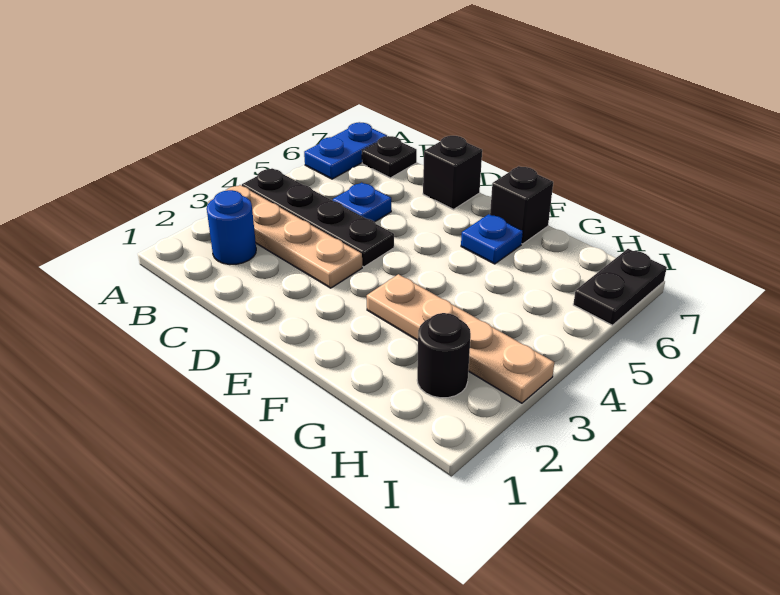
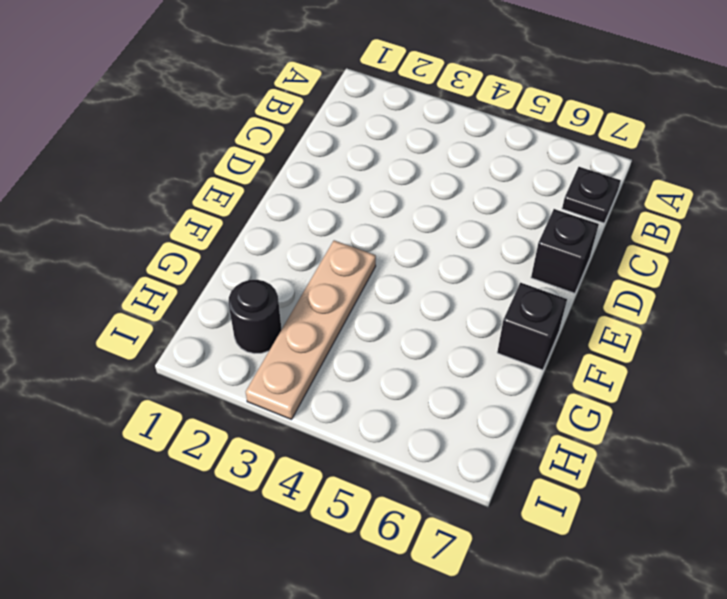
none -> tan plate A3:D3 level 1
none -> black plate A4:D4 level 1
none -> blue plate A6:A7 level 1

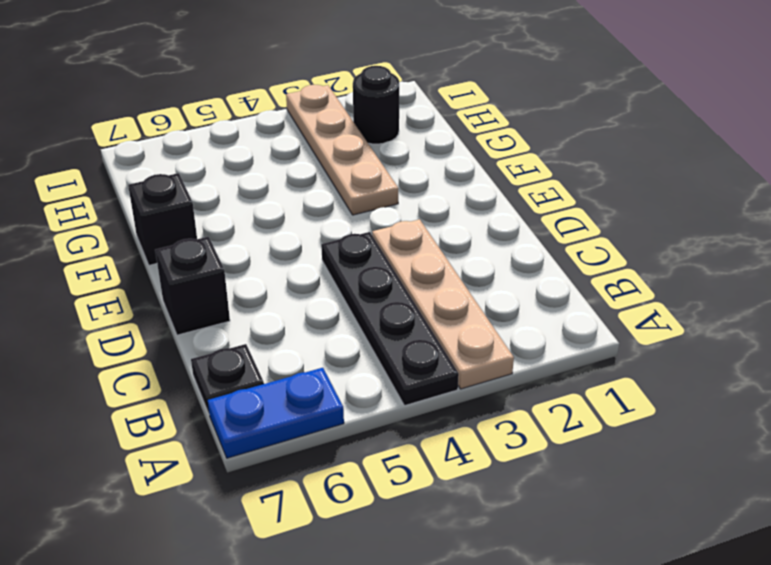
none -> blue round brick B2 level 1
none -> blue plate C5 level 1
none -> blue plate F6 level 1

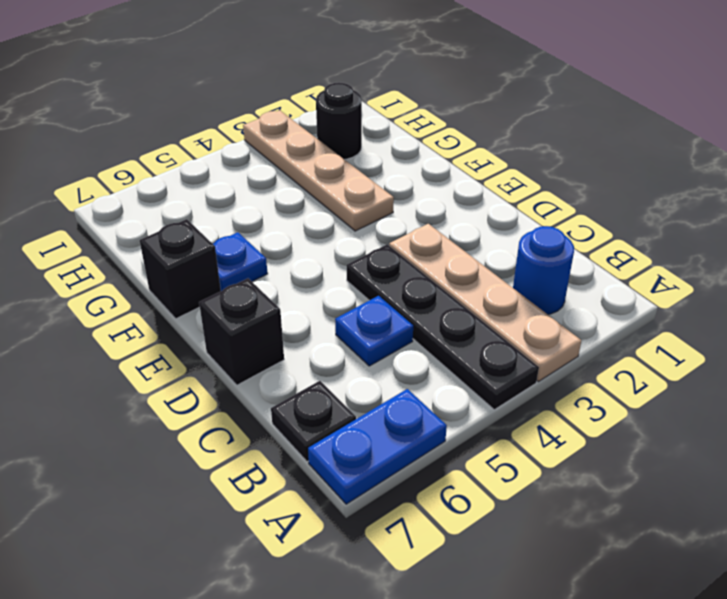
none -> black plate I6:I7 level 1

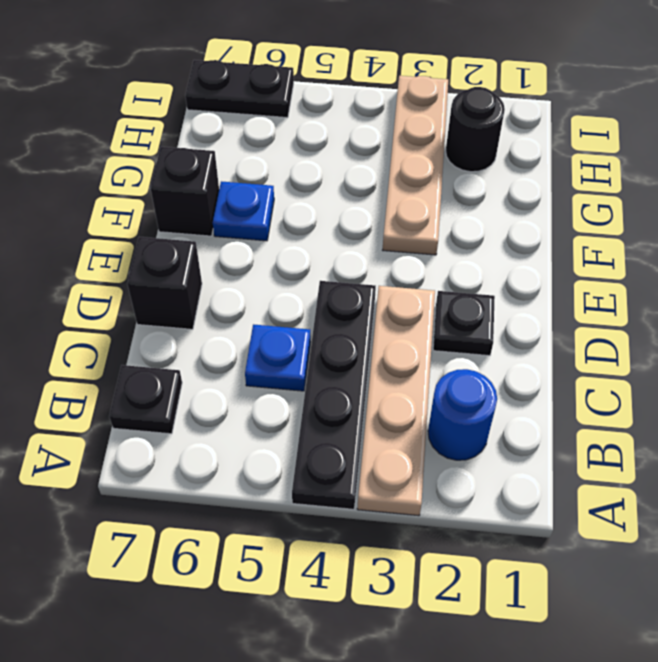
black plate D2 level 1 -> none
none -> blue plate A6:A7 level 1

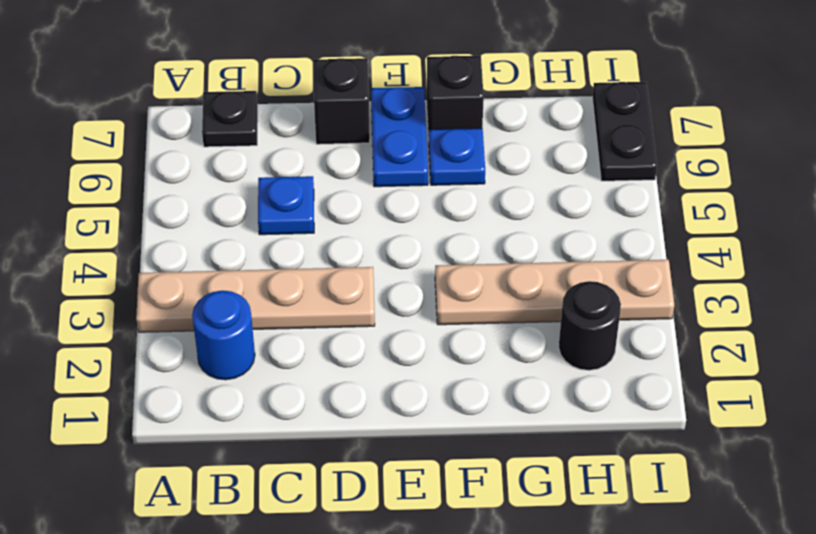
blue plate E6:E7 level 1 -> blue plate A6:A7 level 1
none -> black plate A4:D4 level 1

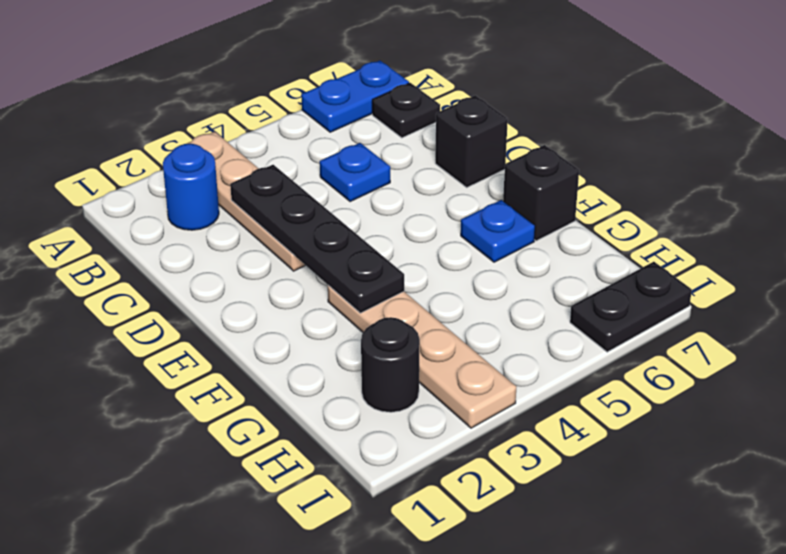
black plate C3:F3 level 2 -> black plate A4:D4 level 1

